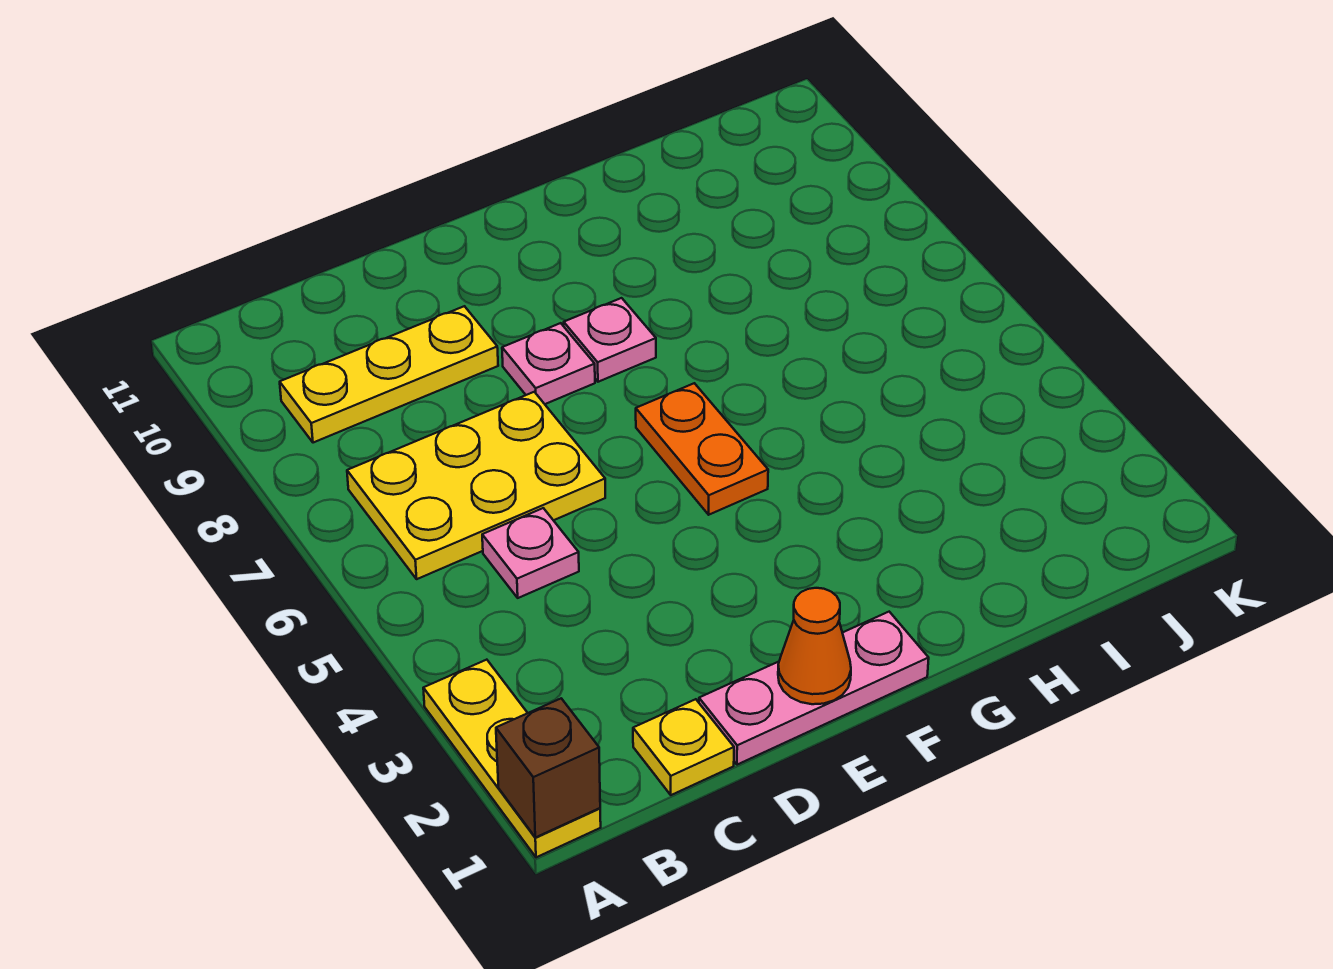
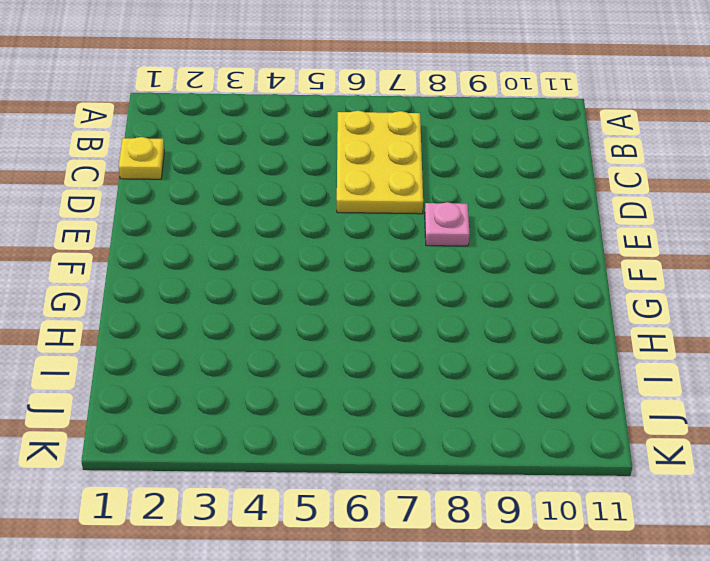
none -> yellow plate A1:A3 level 1
none -> yellow plate B9:D9 level 1

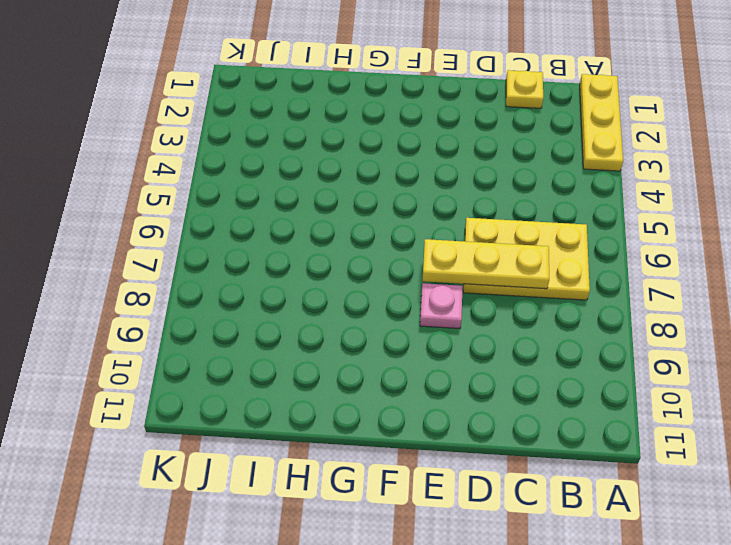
yellow plate C7:E7 level 2 -> yellow plate B9:D9 level 1
none -> pink plate C5 level 1
none -> pink plate D1:F1 level 1

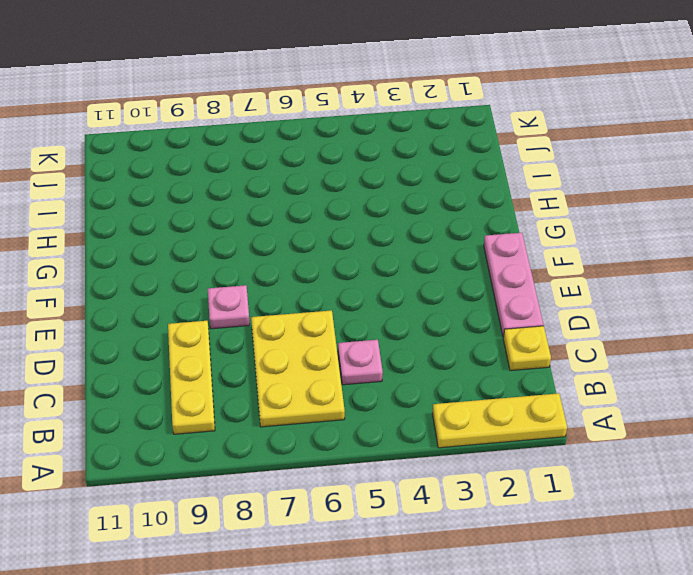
none -> orange plate F5:F6 level 1
none -> pink plate F8 level 1

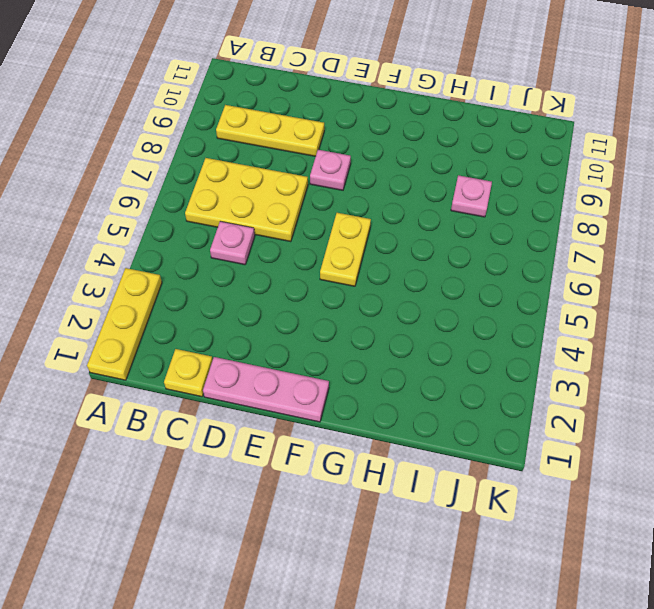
yellow plate F5:F6 level 1 -> orange plate F5:F6 level 1
pink plate I8 level 1 -> pink plate F8 level 1
none -> brown brick A1 level 2
none -> orange cone E1 level 2

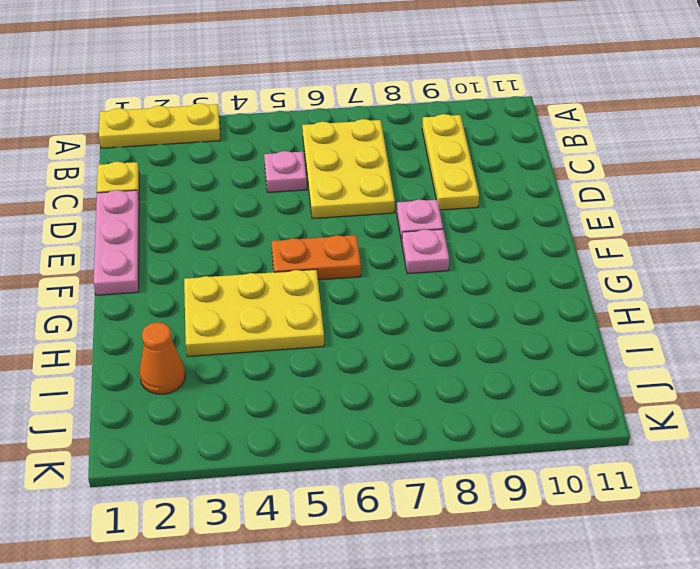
yellow plate G3:H5 level 1 -> none
orange cone I2 level 1 -> orange cone E1 level 2
none -> brown brick A1 level 2

